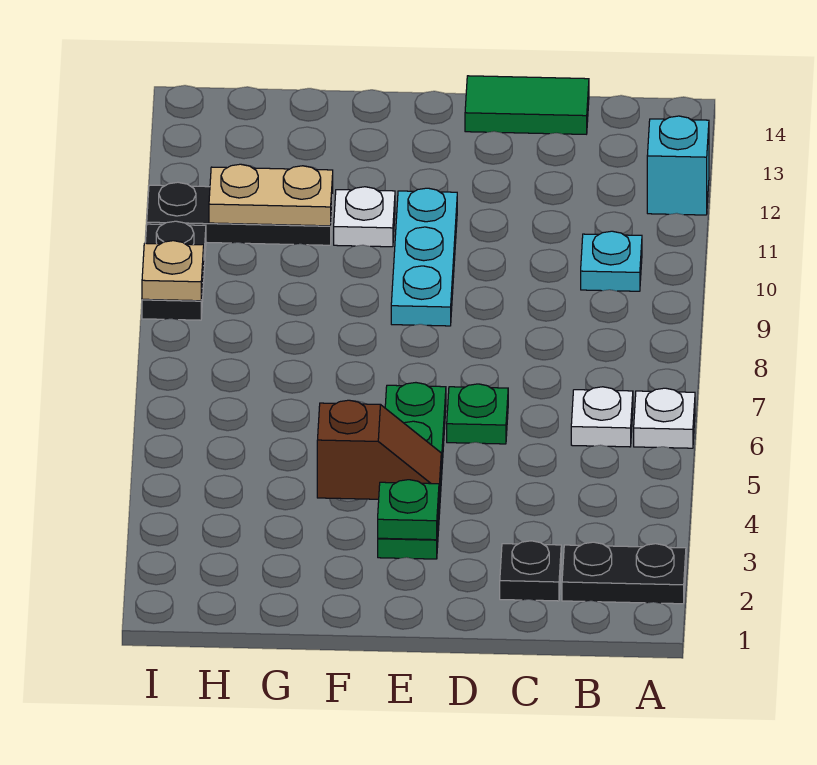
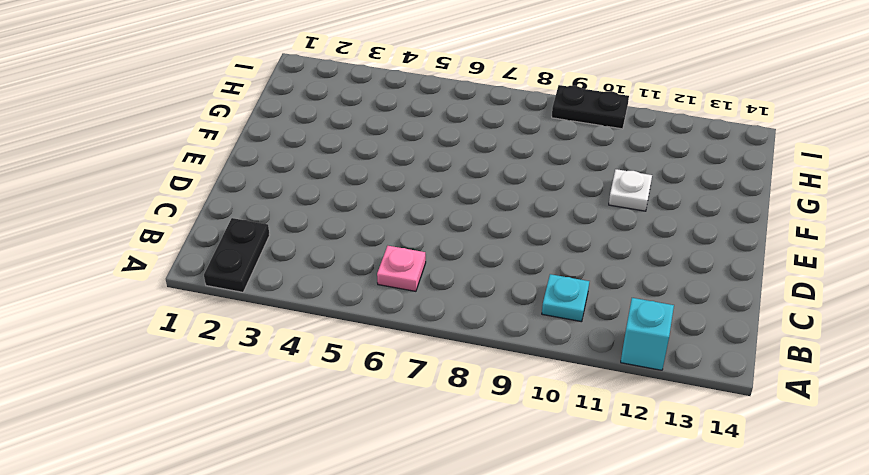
pink plate B6 level 1 -> white plate B6 level 1
none -> white plate A6 level 1
none -> black plate C2 level 1
none -> green tile C14:D14 level 1

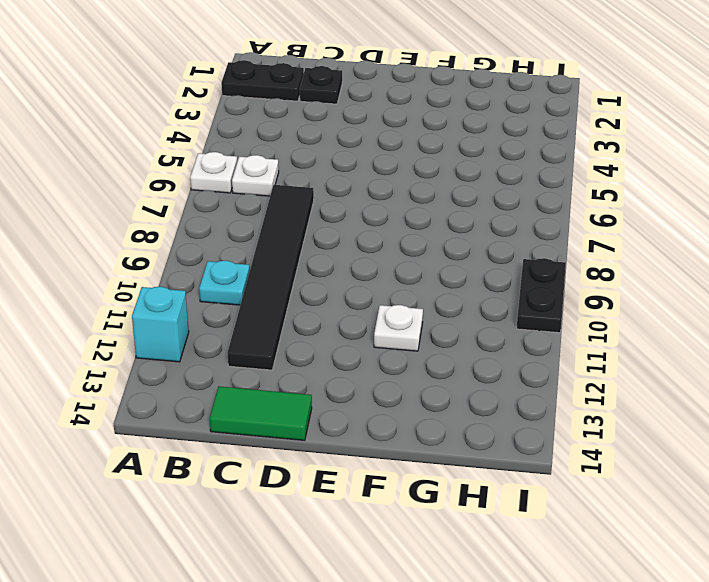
black tile C7:C12 level 1 -> none
none -> green plate D6 level 1
none -> green plate E3:E6 level 1
none -> cyan plate E9:E11 level 1

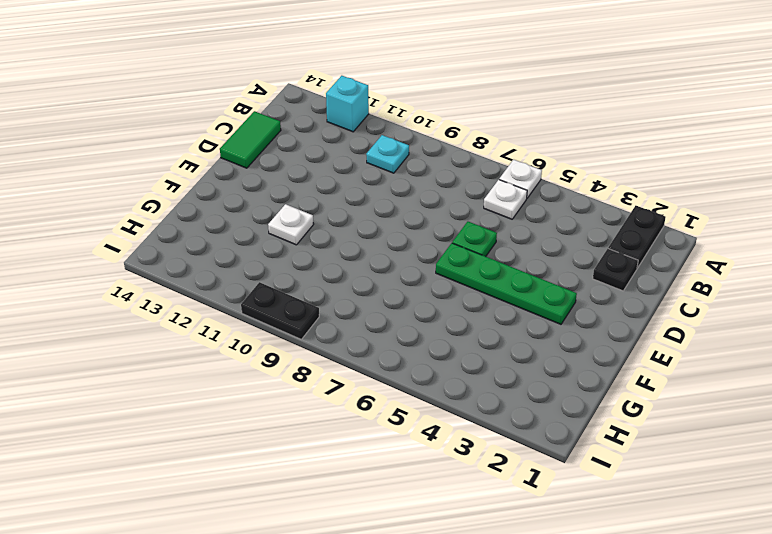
none -> cyan plate E9:E11 level 1
none -> black plate G11:I11 level 1
none -> green plate E3 level 2

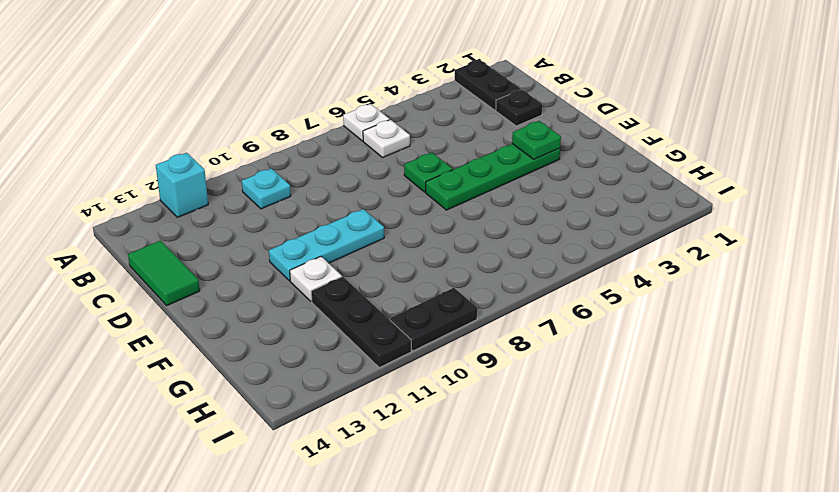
none -> brown slope E4:F4 level 2 top F
none -> tan plate G11:H11 level 2
none -> tan plate I9 level 2

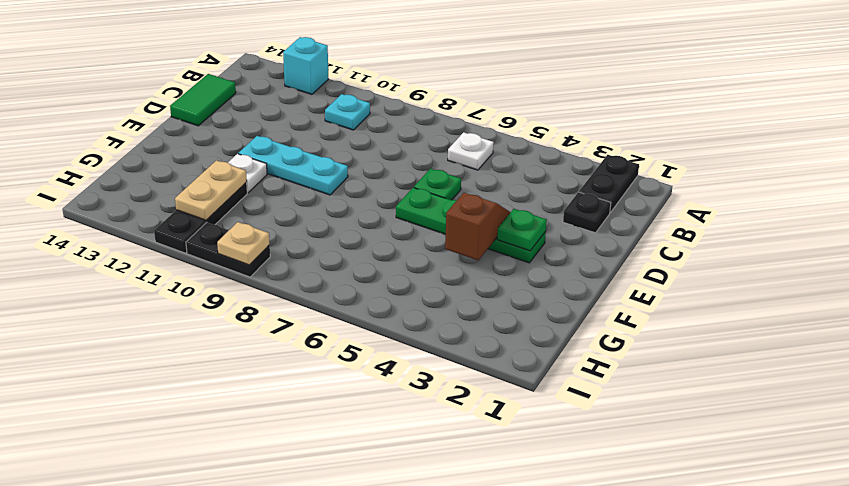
none -> white plate A6 level 1

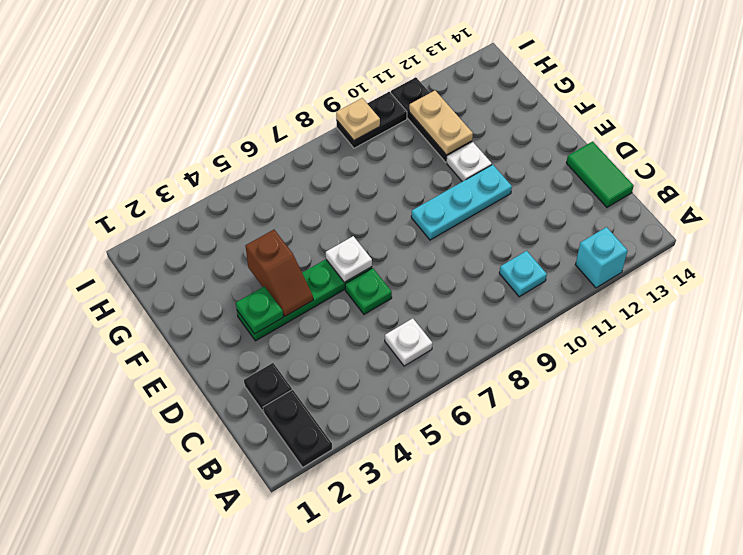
white plate E6 level 2 -> white plate A6 level 1

